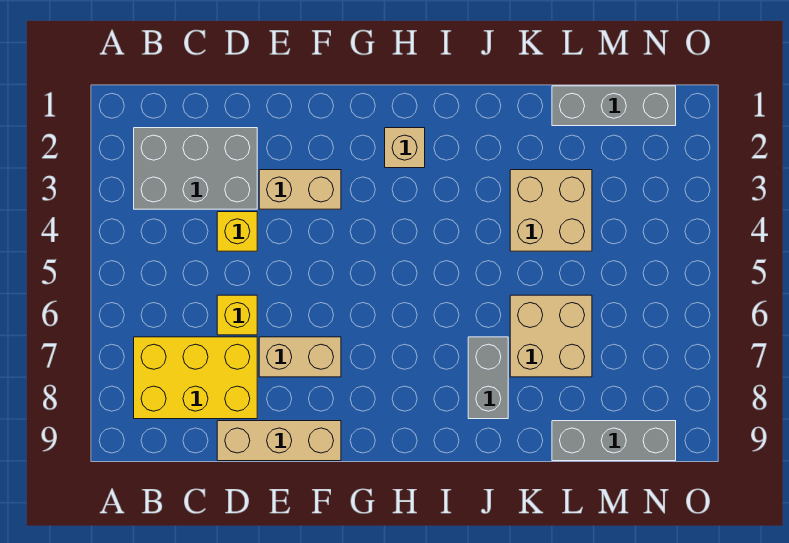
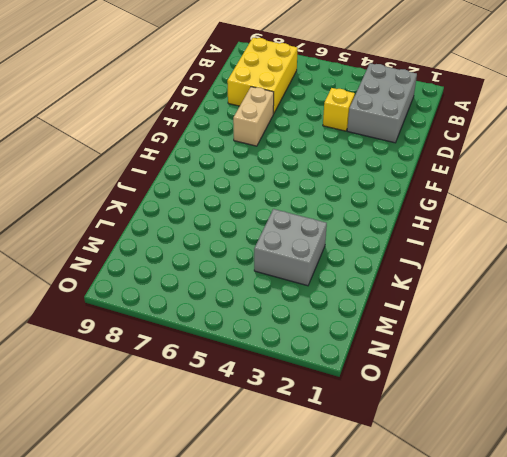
grey brick K3:L4 level 1 -> tan brick K3:L4 level 1
none -> yellow brick D6 level 1
none -> tan brick D9:F9 level 1
none -> tan brick E3:F3 level 1

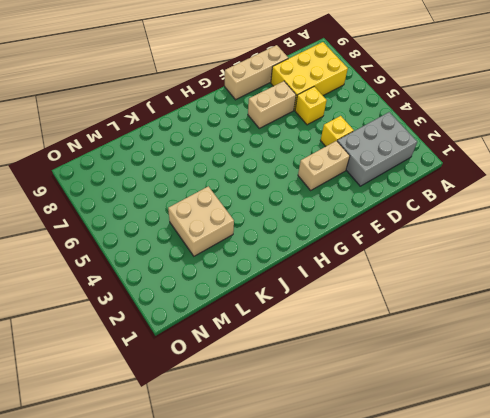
none -> tan brick H2 level 1
none -> grey brick J7:J8 level 1
none -> tan brick K6:L7 level 1

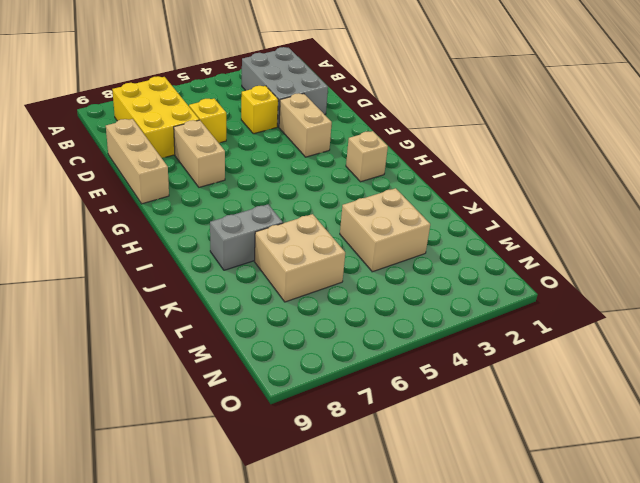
none -> grey brick L1:N1 level 1
none -> grey brick L9:N9 level 1

